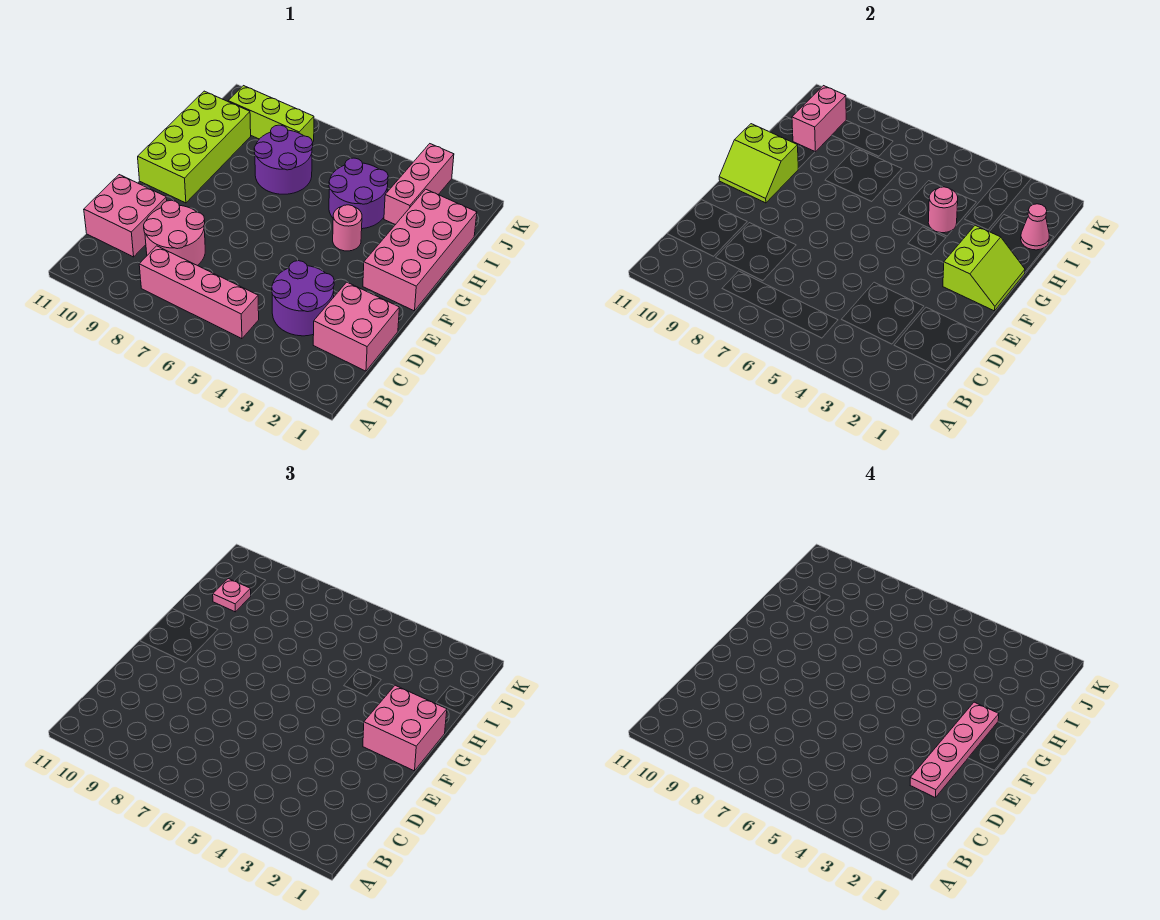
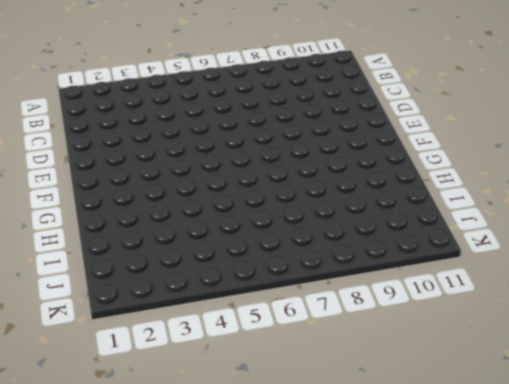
none -> pink brick B5:B8 level 1
none -> pink brick C1:D2 level 1
none -> purple round brick C3:D4 level 1

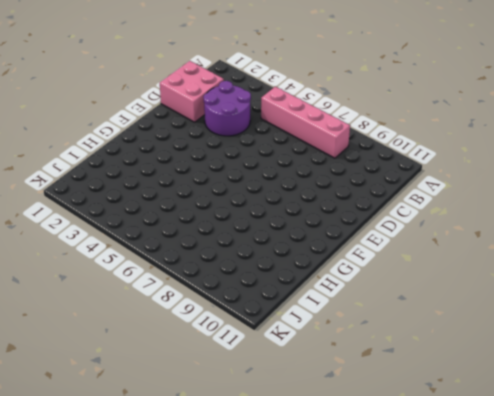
none -> pink round brick C8:D9 level 1
none -> pink brick C10:D11 level 1
none -> pink brick F1:I2 level 1

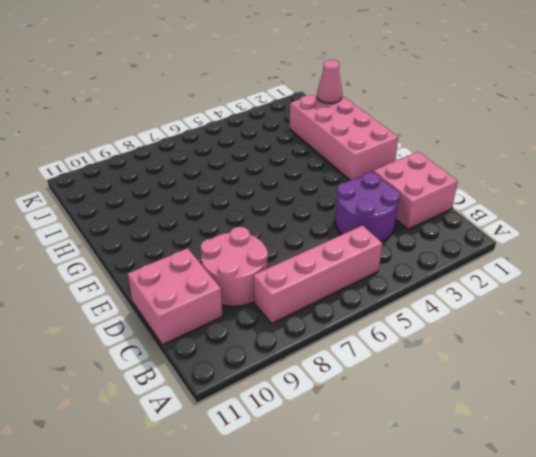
none -> lime brick F10:I11 level 1
none -> pink round brick G4 level 1
none -> purple round brick H4:I5 level 1

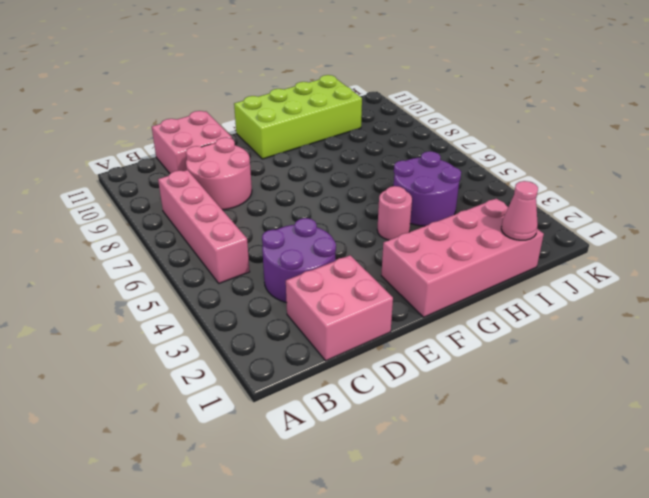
none -> purple round brick H7:I8 level 1
none -> pink brick I3:K3 level 1
none -> lime brick J8:J10 level 1

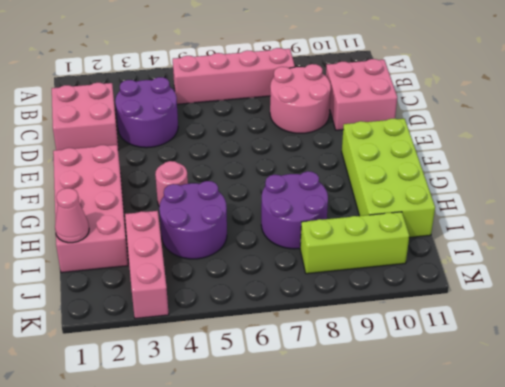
none -> lime slope F1:G2 level 2 top 2
none -> lime slope F10:G11 level 2 top G
none -> pink round brick H4 level 2

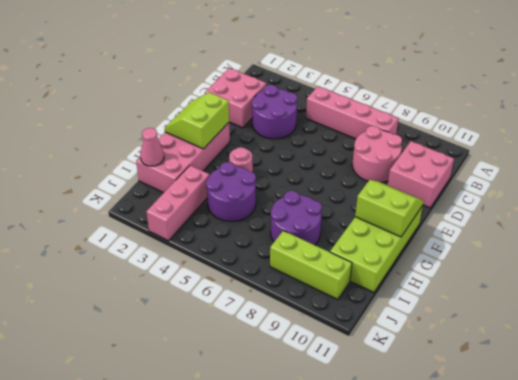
none -> pink round brick H4 level 2
none -> pink brick I10:J10 level 2
none -> pink brick F1:G2 level 3

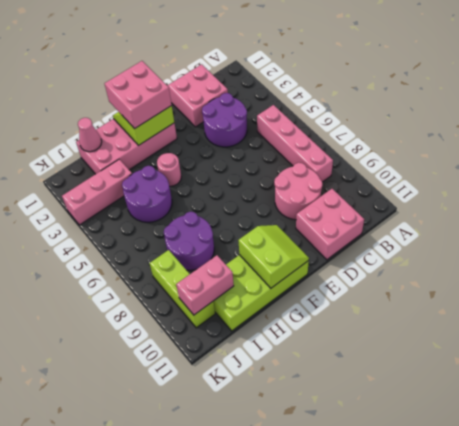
none -> pink round brick H4 level 2
none -> pink plate I10 level 3
none -> pink plate D2:G2 level 4

